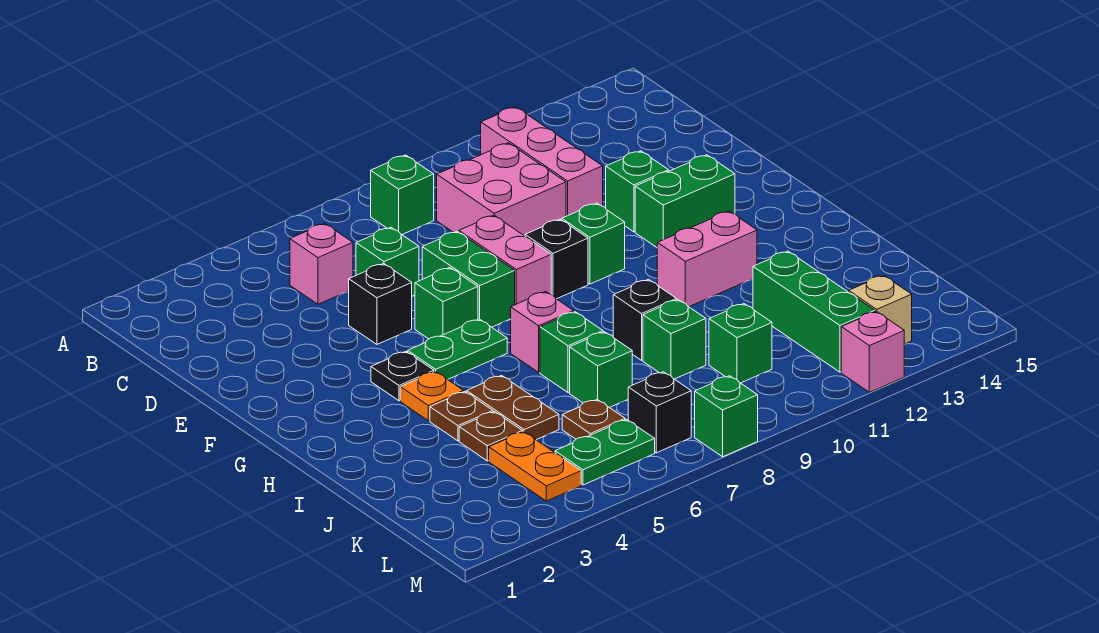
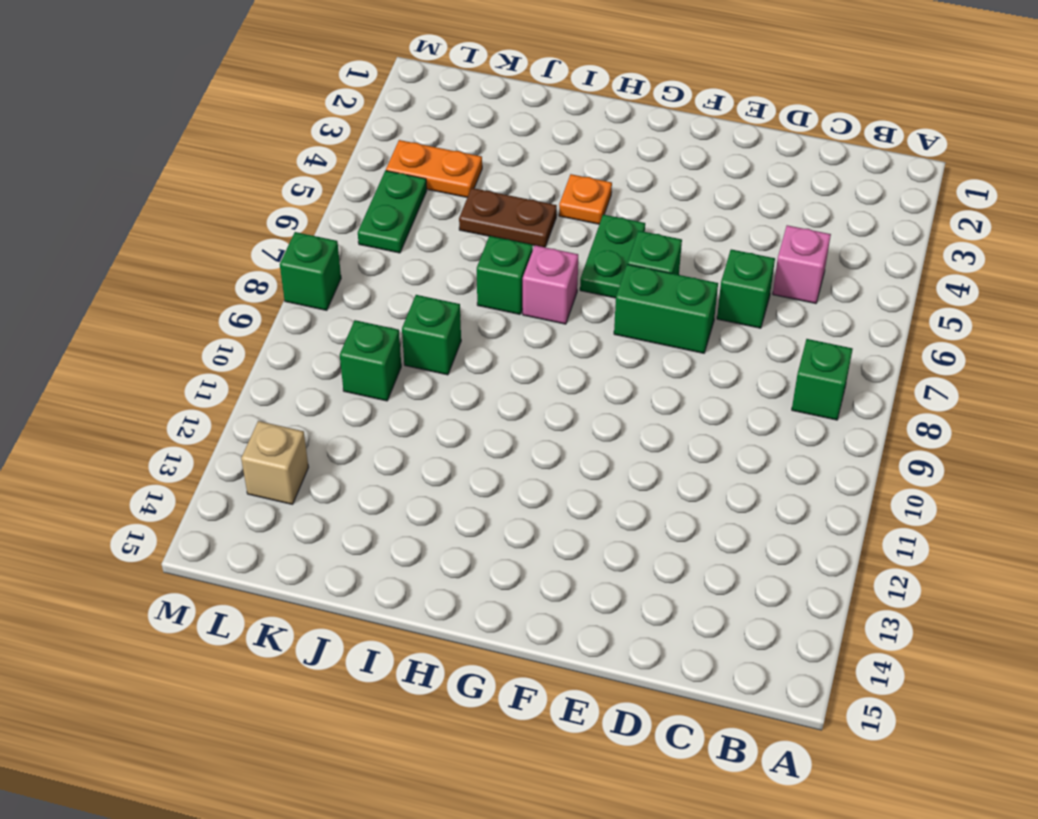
none -> pink brick B11:D11 level 1
none -> pink brick C9:D10 level 1
none -> black brick E5 level 1
none -> pink brick E8:F8 level 1

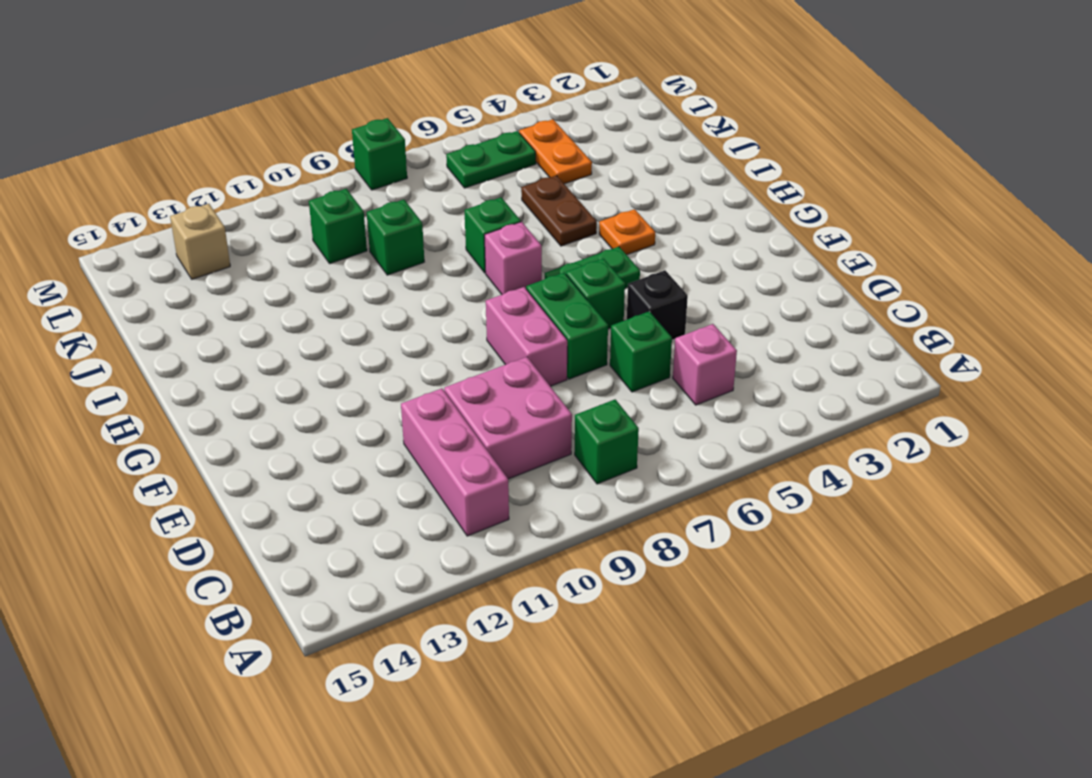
none -> green brick E12 level 1
none -> black brick F9 level 1
none -> green brick F10 level 1
none -> green brick F12:F13 level 1

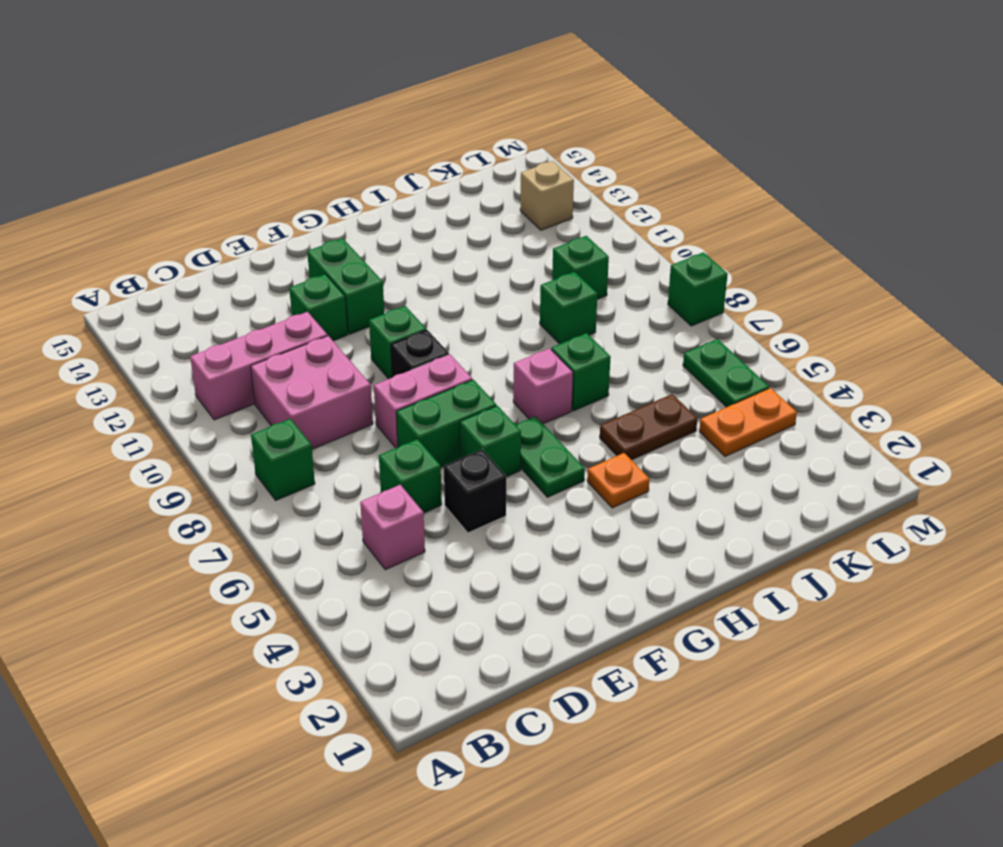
none -> black plate G4 level 1
none -> pink brick H11:H12 level 1
none -> brown plate I4 level 1
none -> black brick I9 level 1

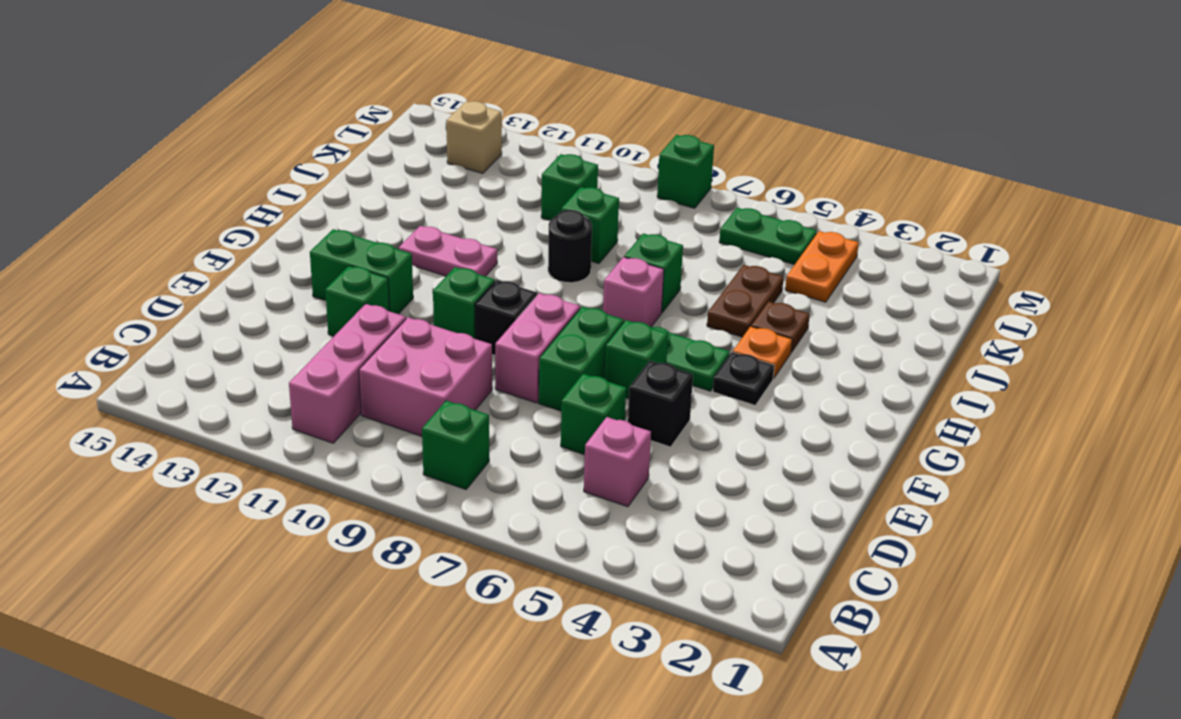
pink plate H11:H12 level 1 -> pink brick H11:H12 level 1
black round brick I9 level 1 -> black brick I9 level 1
none -> brown plate J4 level 1
none -> green brick J7 level 1
none -> green brick J12:L12 level 1
none -> brown plate K6 level 1

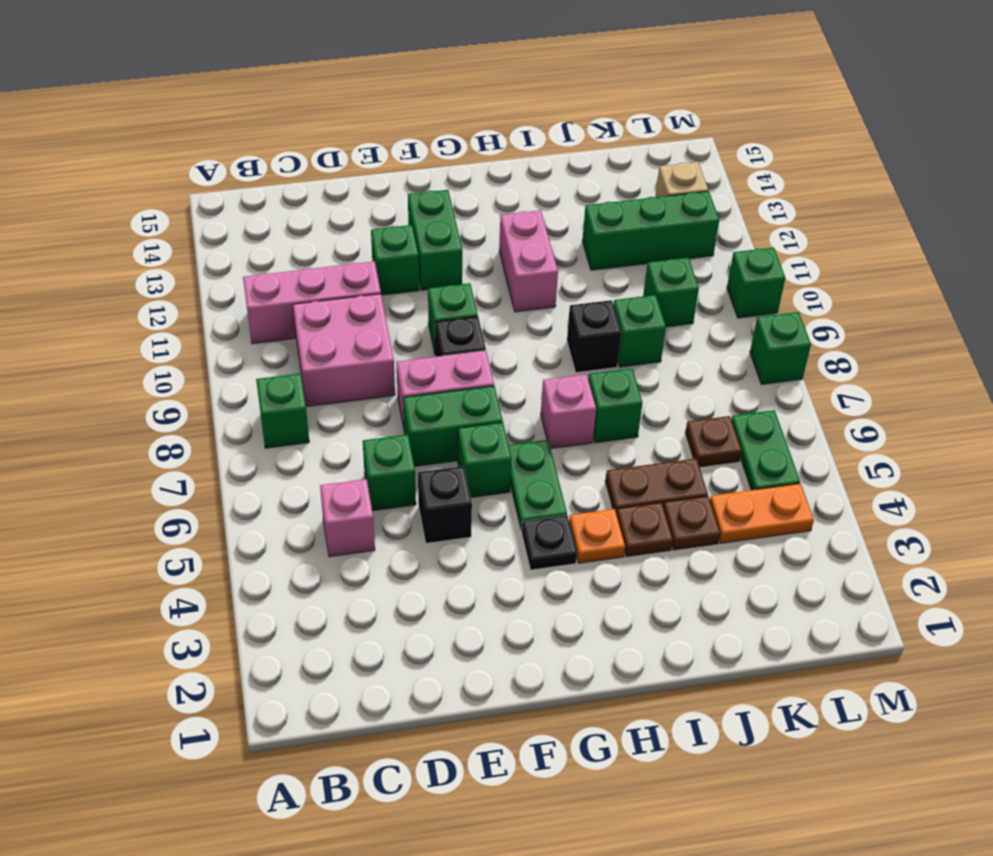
green brick M10 level 1 -> green brick J7 level 1
none -> black brick L7 level 1
none -> pink brick M12 level 1

